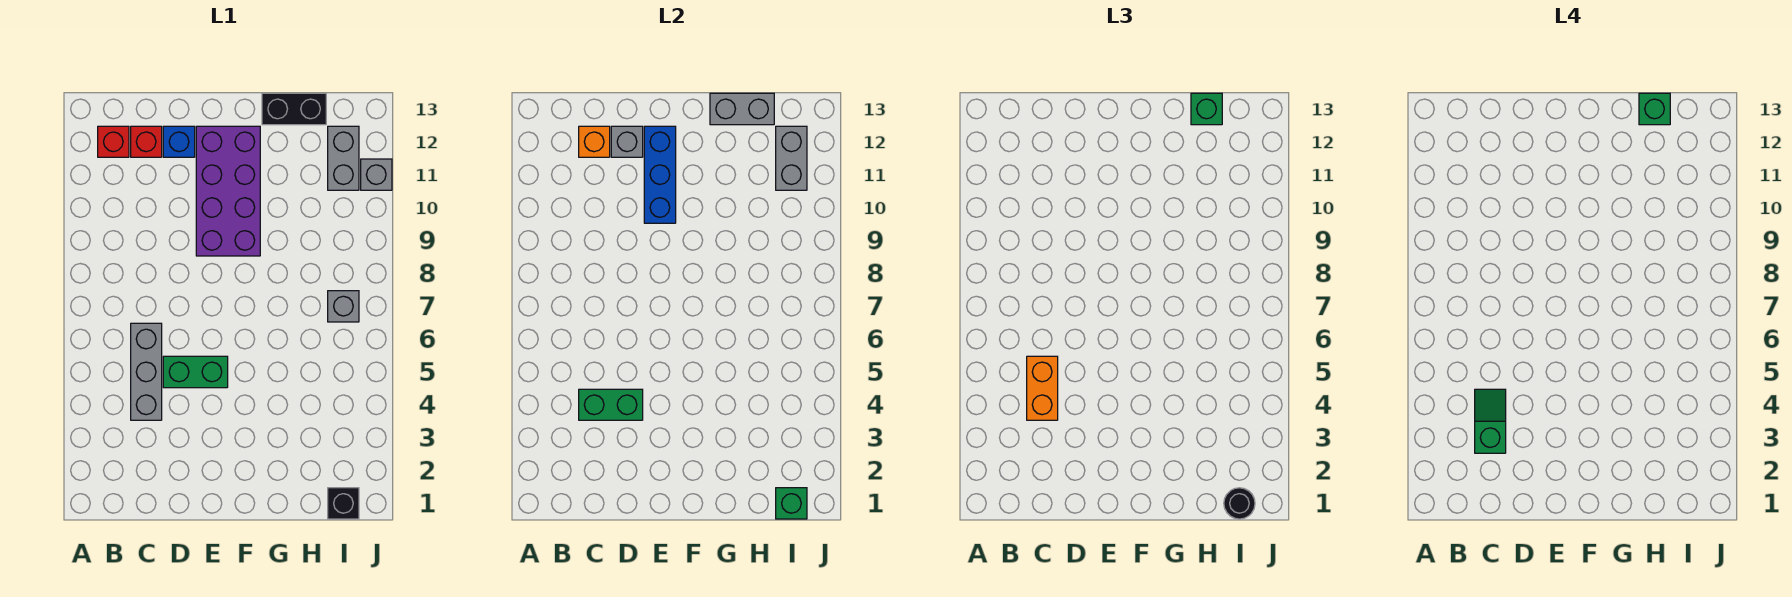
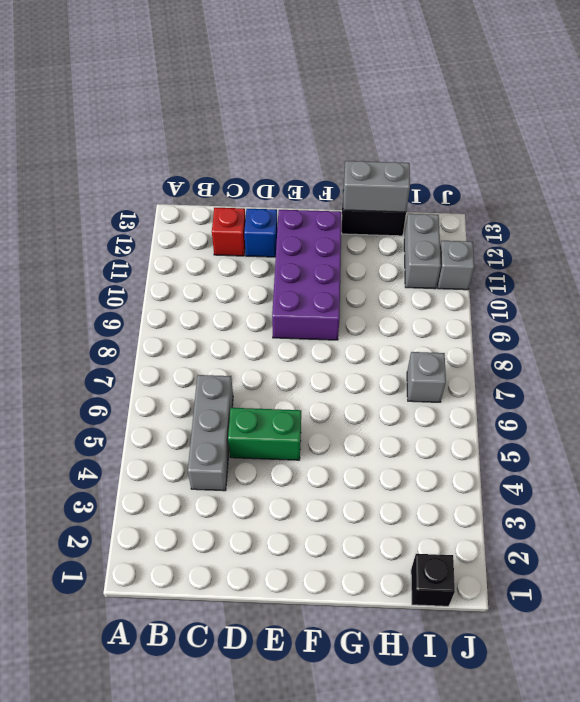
none -> red brick B12 level 1
none -> green brick C4:D4 level 2
none -> orange brick C12 level 2

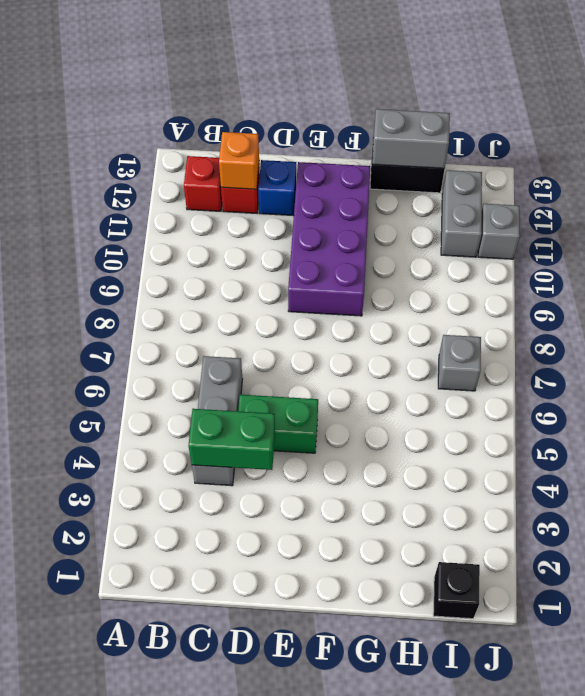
none -> grey brick D12 level 2
none -> blue brick E10:E12 level 2
none -> green brick I1 level 2

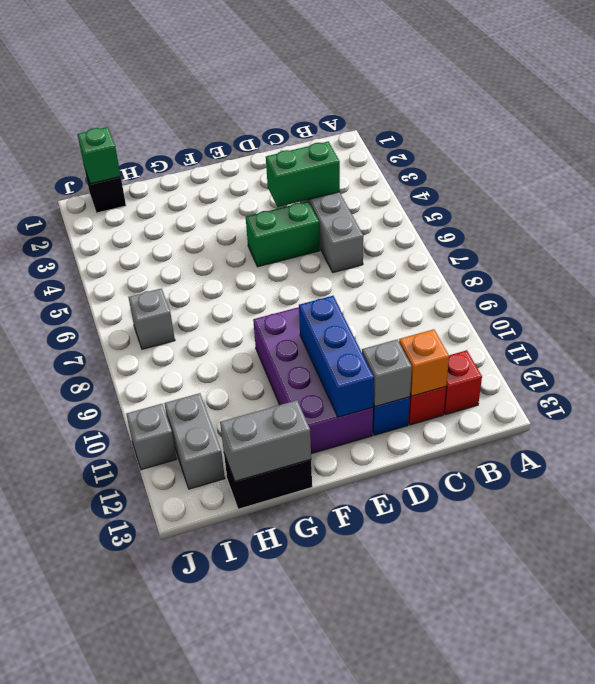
none -> grey brick I11:I12 level 2
none -> orange brick C4:C5 level 3
none -> green brick H13 level 3

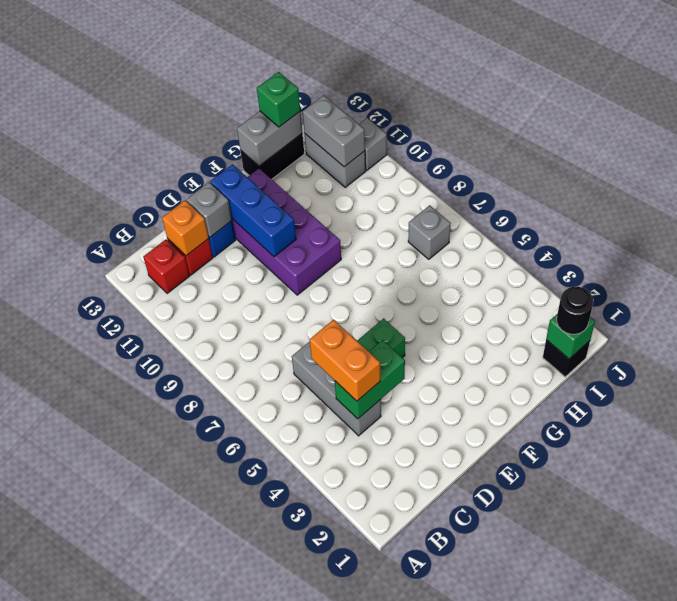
none -> green slope C3:C4 level 4 top 3
none -> green brick H13 level 4

